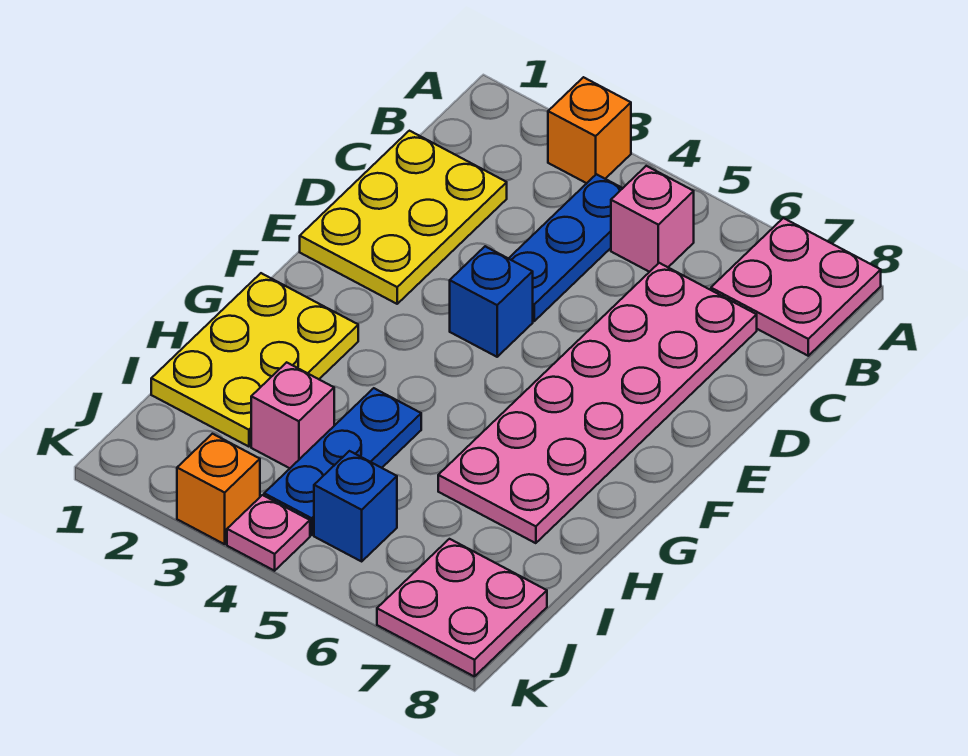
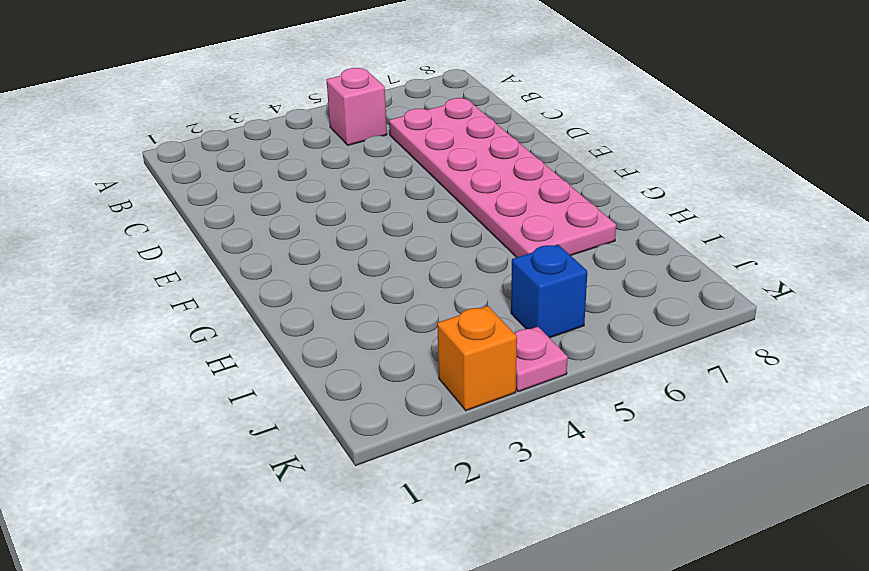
none -> orange brick A3 level 1
none -> pink plate A7:B8 level 1
none -> blue plate B4:D4 level 1

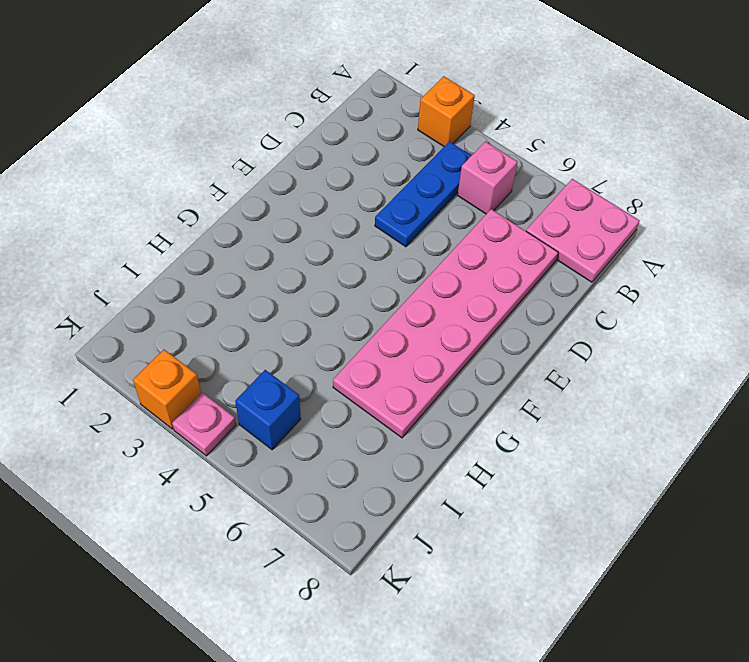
none -> yellow plate C1:E2 level 1
none -> blue brick E4 level 1
none -> yellow plate G1:I2 level 1

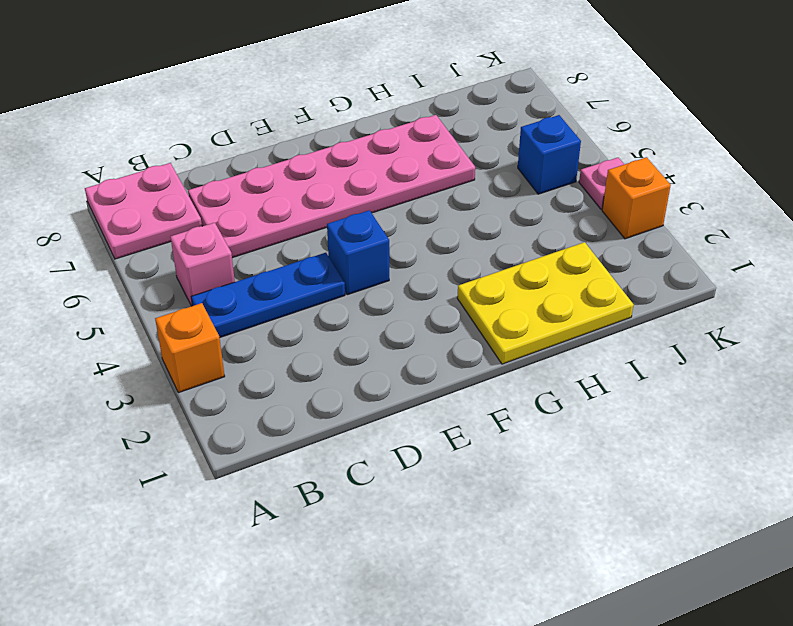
none -> yellow plate C1:E2 level 1
none -> blue plate H4:J4 level 1
none -> pink brick I3 level 1

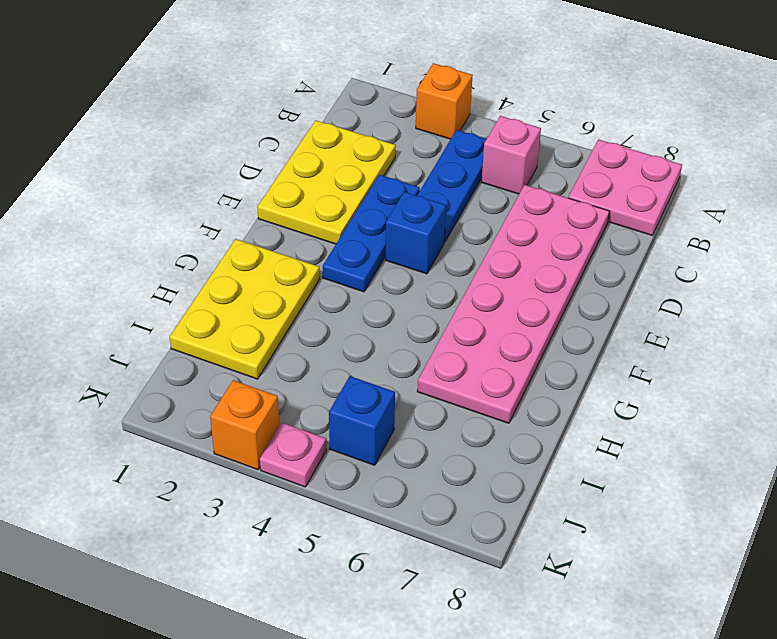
blue plate D3:F3 level 1 -> blue plate H4:J4 level 1
none -> pink brick I3 level 1
none -> pink plate J7:K8 level 1

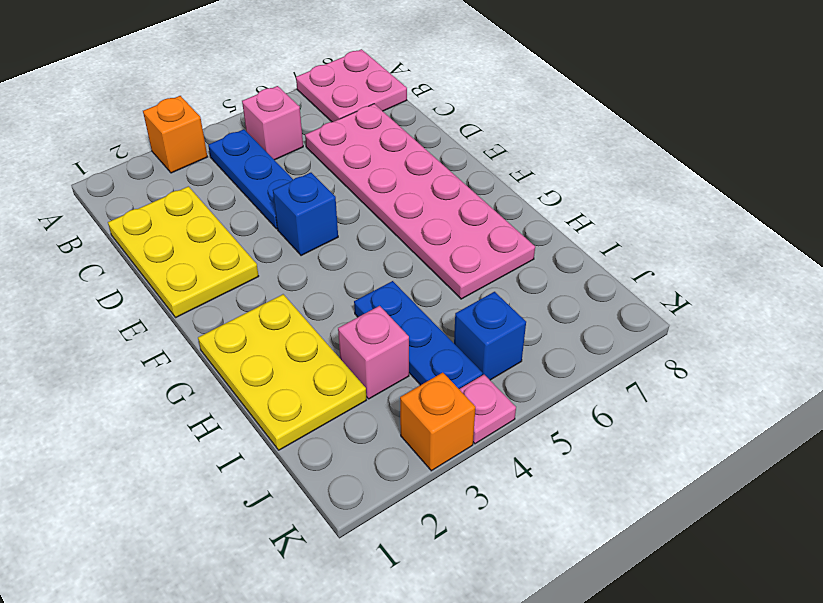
none -> pink plate J7:K8 level 1

